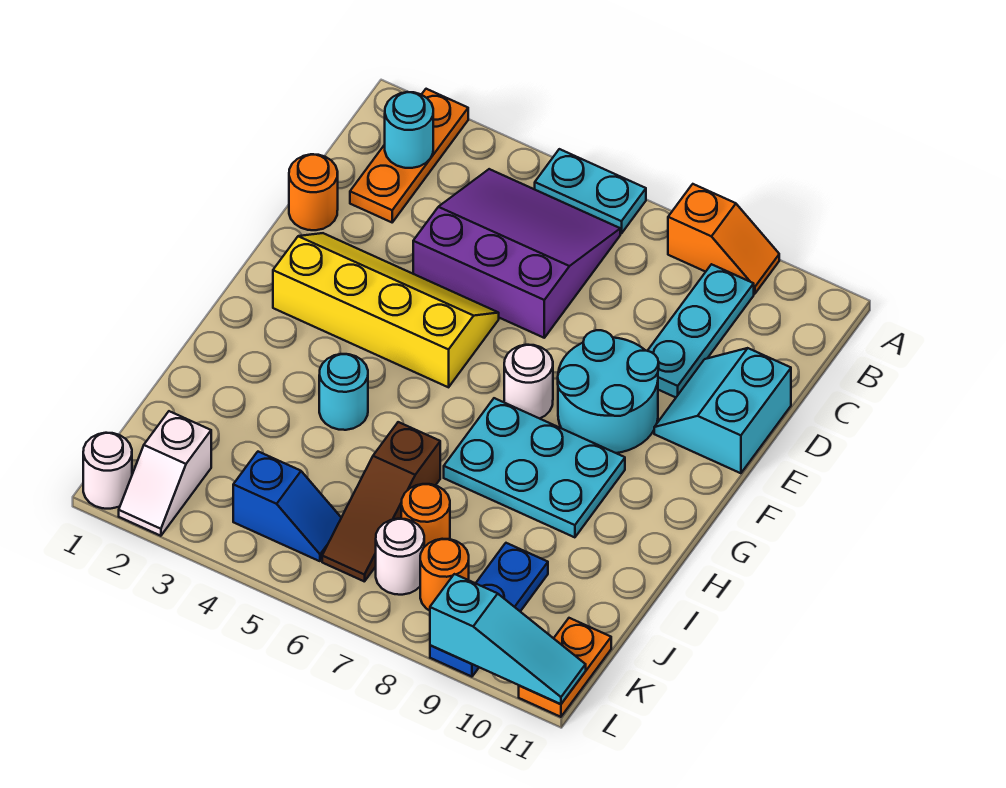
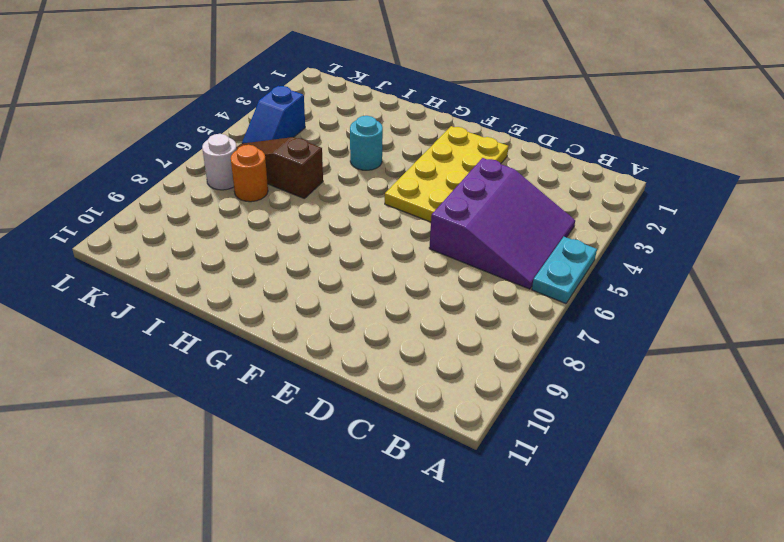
yellow plate E2:F5 level 1 -> yellow slope E2:F5 level 1 top F
none -> orange plate A2:C2 level 1
none -> orange slope A8:A9 level 1 top 8
none -> cyan plate B9:D9 level 1

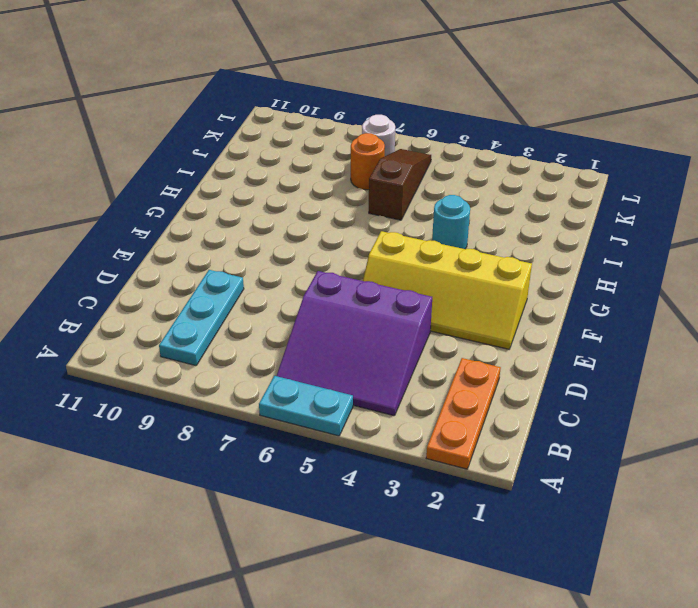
none -> orange slope A8:A9 level 1 top 8
none -> orange round brick D1 level 1
none -> cyan slope D10:E11 level 1 top 11

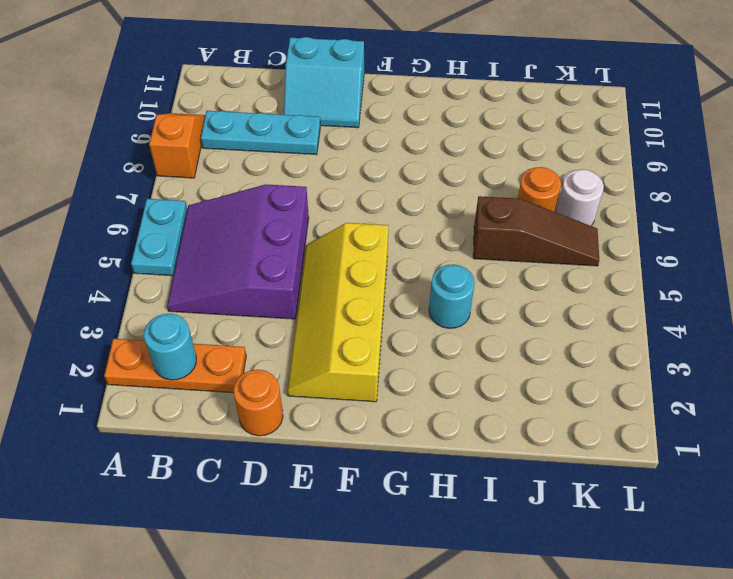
none -> cyan round brick E8:F9 level 1
none -> white round brick F7 level 1
none -> cyan plate G7:H9 level 1

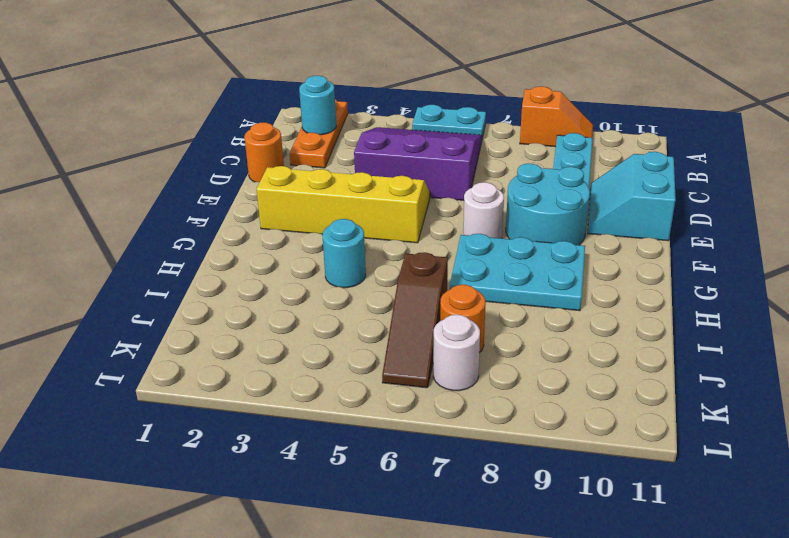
none -> blue plate J9:L9 level 1
none -> white slope K2:L2 level 1 top K
none -> blue slope K4:K5 level 1 top 4

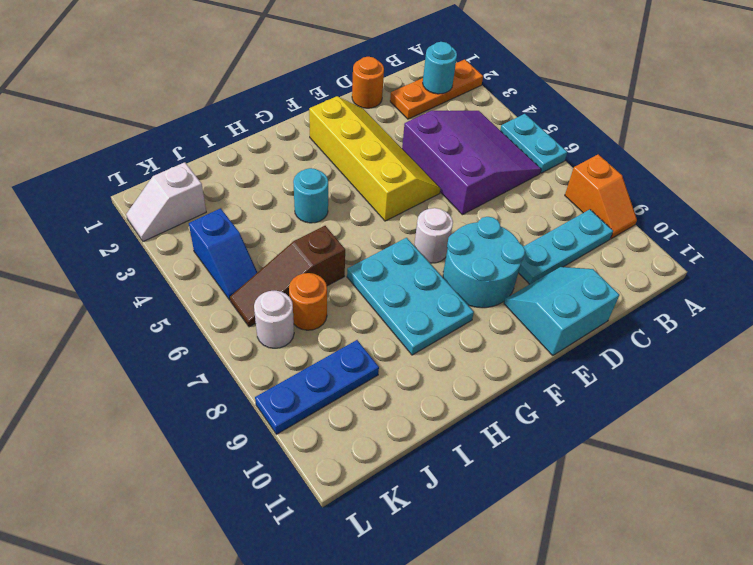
none -> orange round brick K8 level 1
none -> orange plate K11:L11 level 1
none -> white round brick L1 level 1

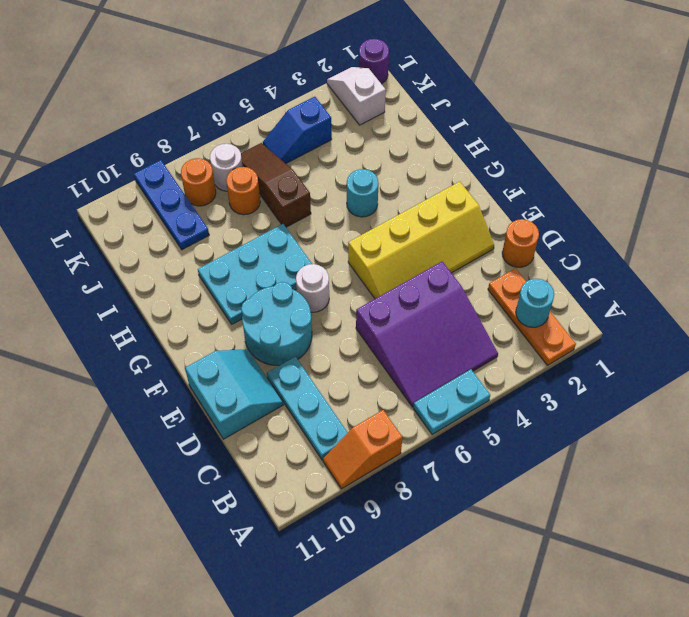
purple round brick L1 level 1 -> white round brick L1 level 1
none -> orange plate K11:L11 level 1
none -> cyan slope L9:L11 level 2 top 9

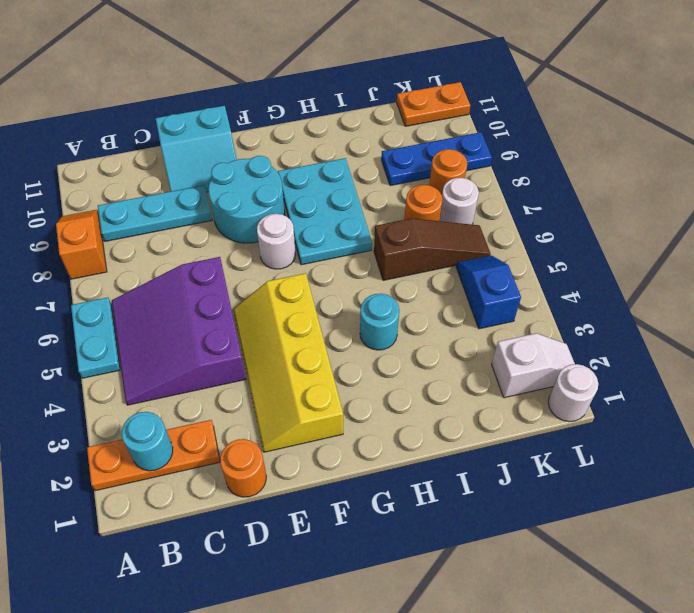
none -> cyan slope L9:L11 level 2 top 9

